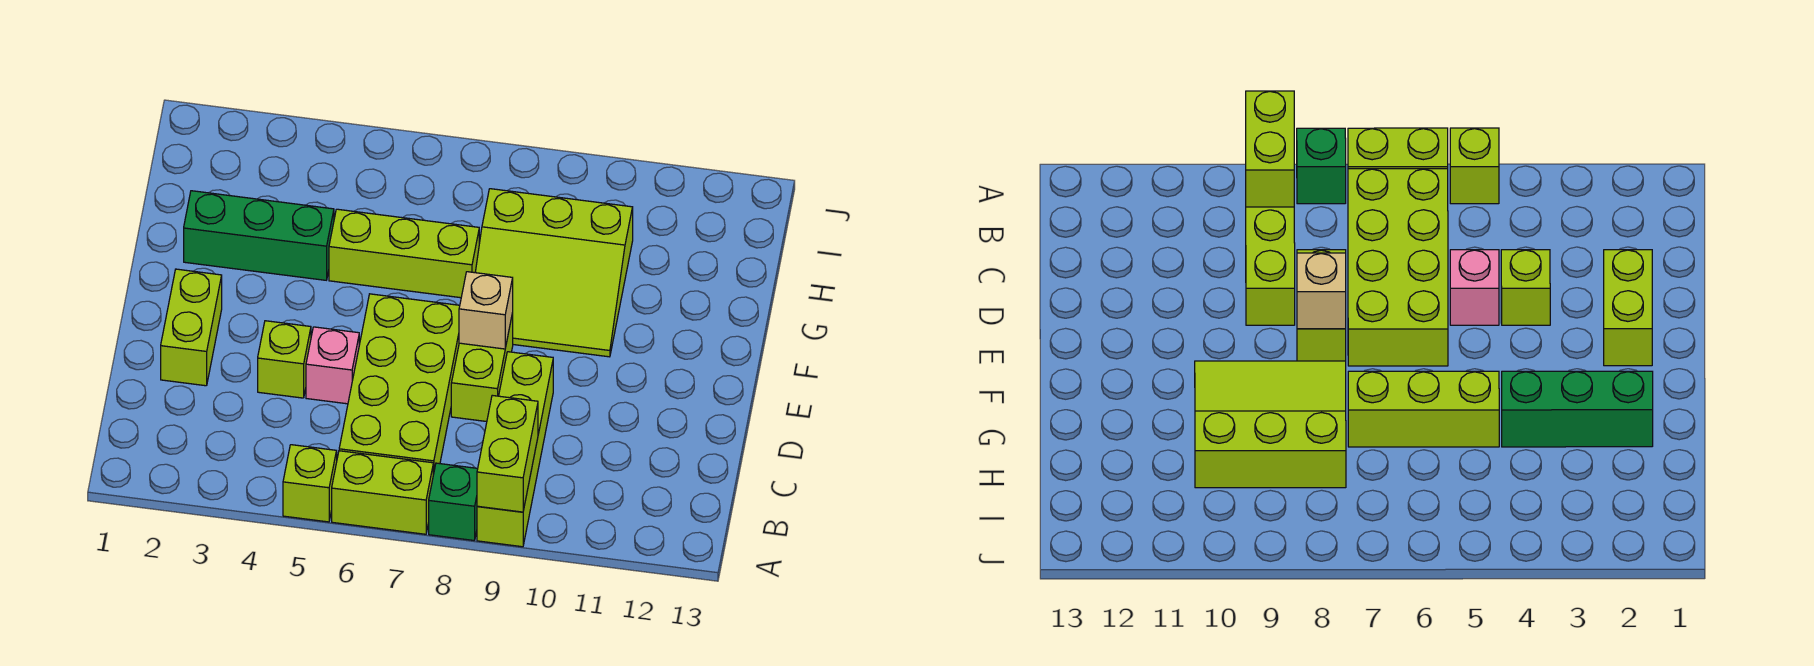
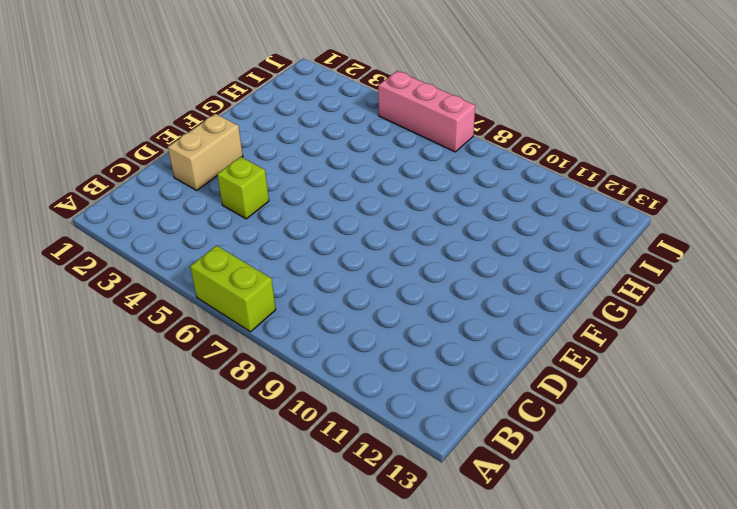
tan brick D2:E2 level 1 -> lime brick D2:E2 level 1
pink brick J5:J7 level 1 -> none
none -> lime brick A5 level 1
none -> green brick A8 level 1
none -> lime brick A9:D9 level 1

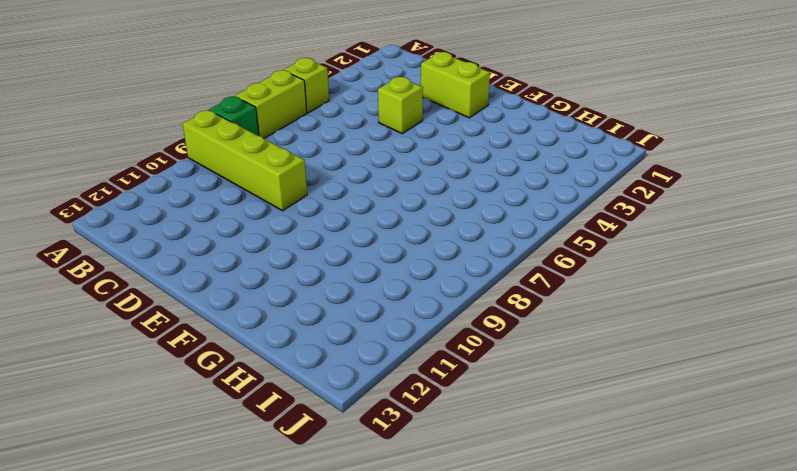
none -> lime brick B6:E7 level 1
none -> pink brick D5 level 1
none -> lime brick D8:E8 level 1

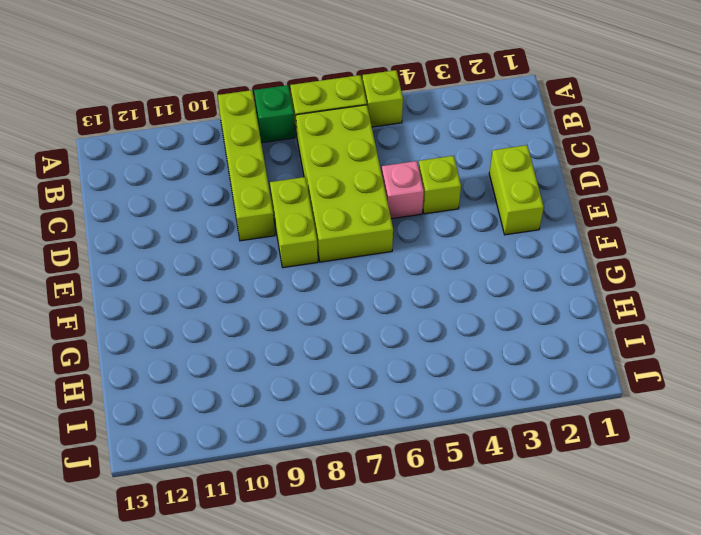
none -> lime slope F8:H10 level 1 top H
none -> green brick G2:G4 level 1
none -> lime brick G5:G7 level 1

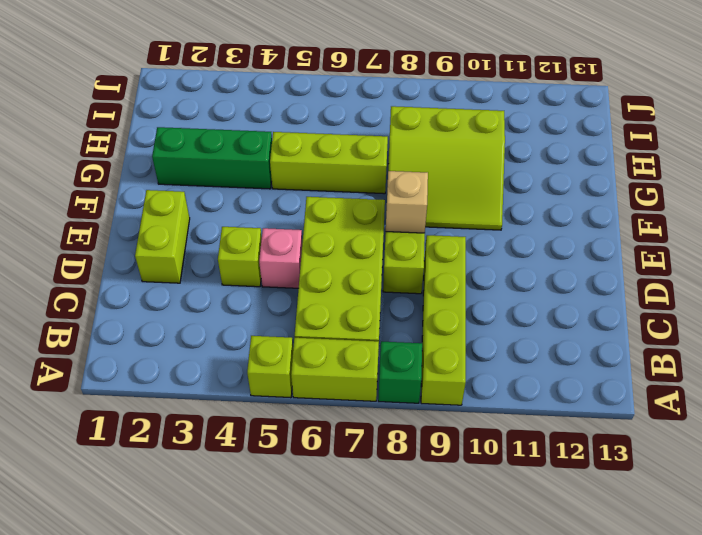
none -> lime brick A9:B9 level 2

